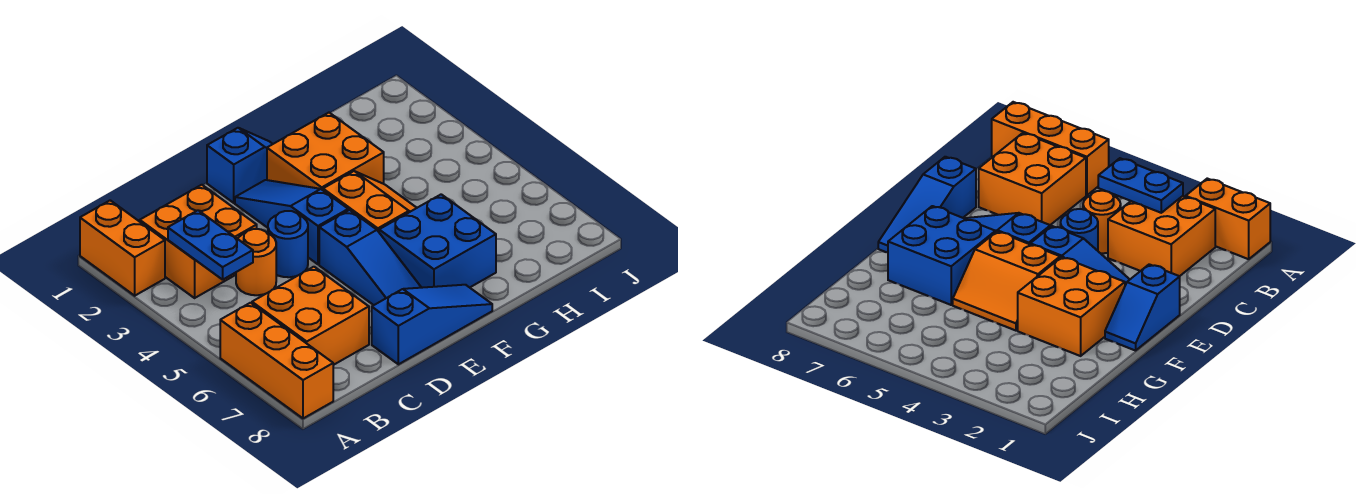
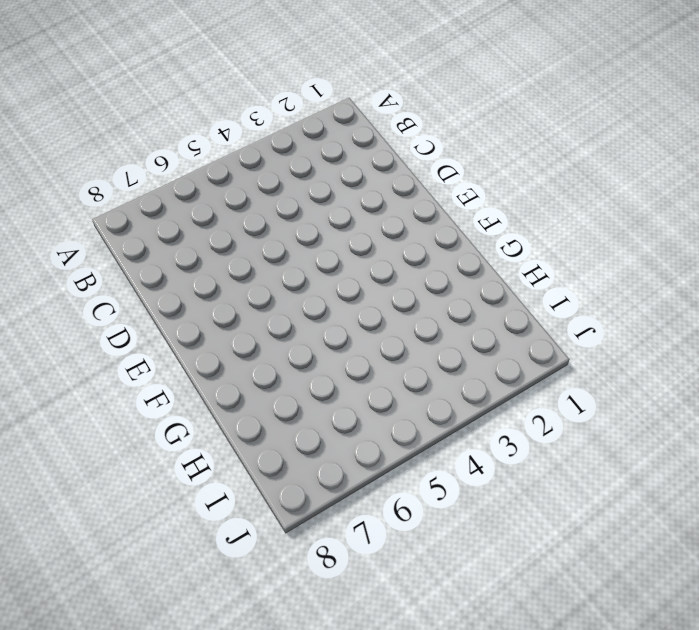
none -> orange brick A1:A2 level 1
none -> orange brick A6:A8 level 1
none -> orange brick B2:C3 level 1

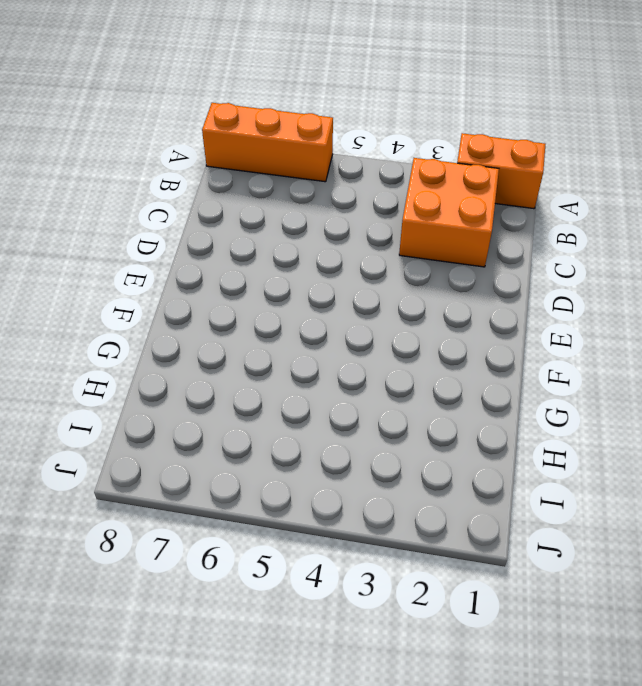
none -> orange brick B6:C7 level 1
none -> orange round brick C4 level 1
none -> blue round brick D4 level 1

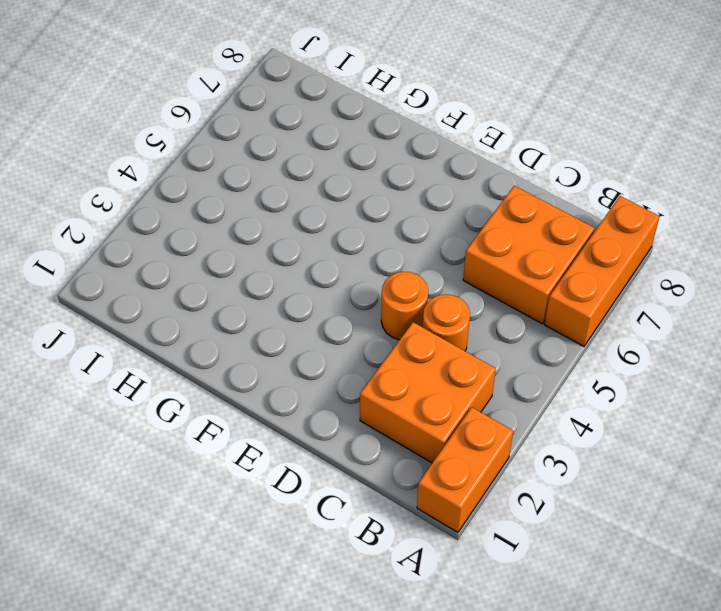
orange round brick D4 level 1 -> blue round brick D4 level 1
none -> blue slope D8:F8 level 1 top D
none -> blue slope E1:F1 level 1 top E
none -> blue slope E2:E4 level 1 top 4

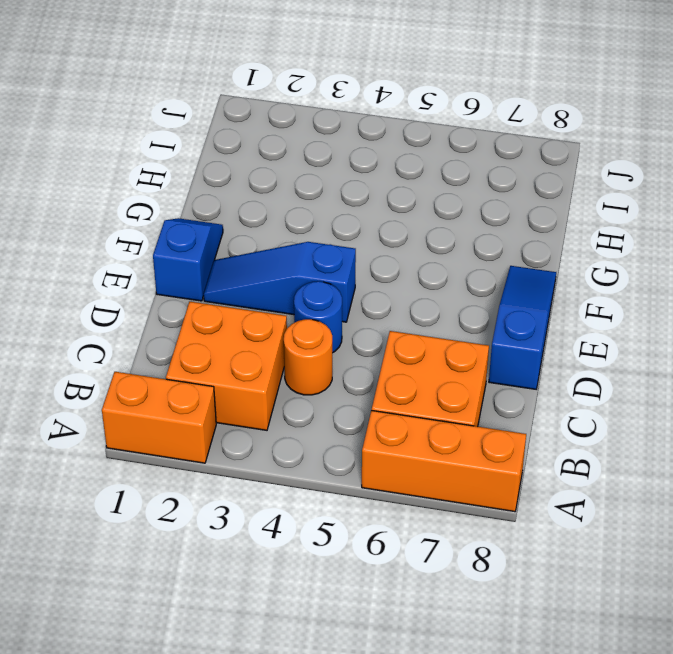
none -> blue slope E5:E7 level 1 top 5
none -> orange brick F2:G3 level 1
none -> orange slope F4:G5 level 1 top F

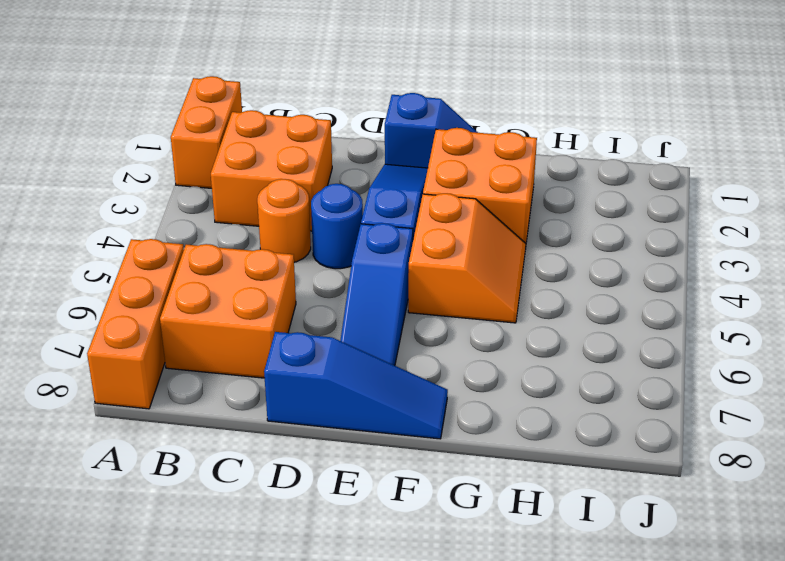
none -> blue brick F6:G7 level 1
none -> blue plate B3:B4 level 2

